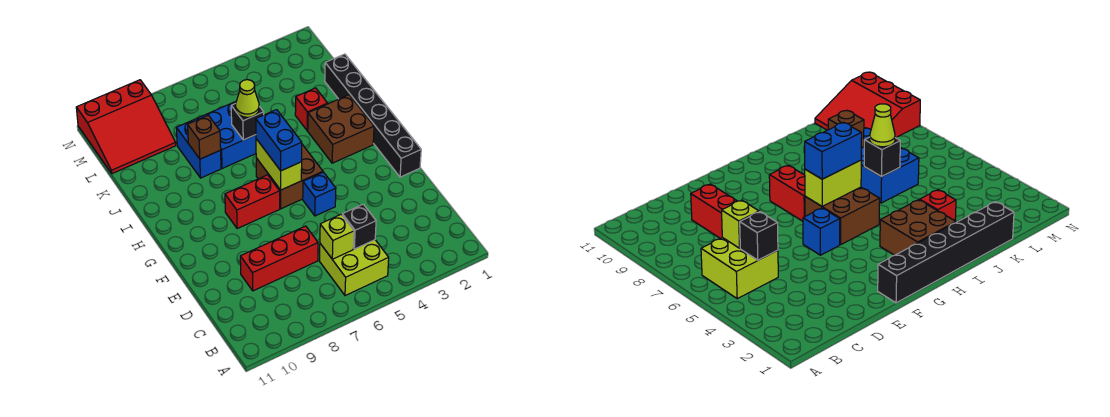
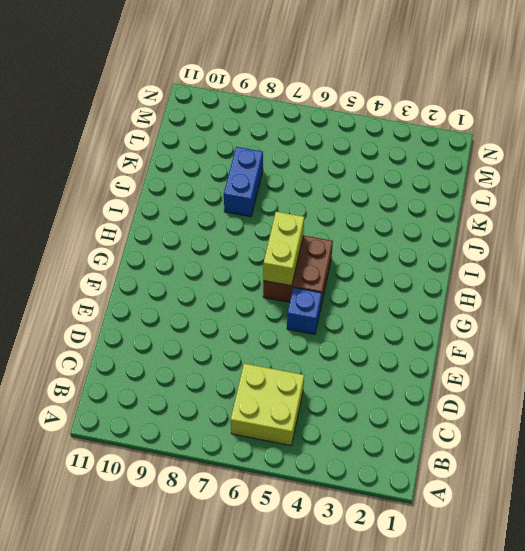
none -> red brick D7:D9 level 1
none -> black brick F1:K1 level 1
none -> red brick G7:G8 level 1

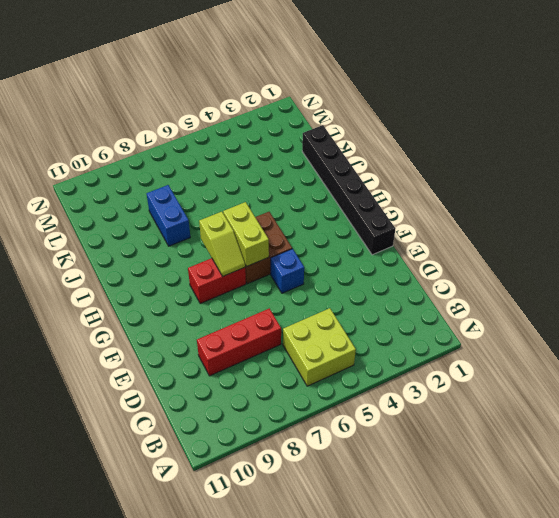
lime slope G7:H7 level 2 top H -> none
none -> brown brick H2:I3 level 1
none -> red brick J3 level 1
none -> blue brick J6:K7 level 1

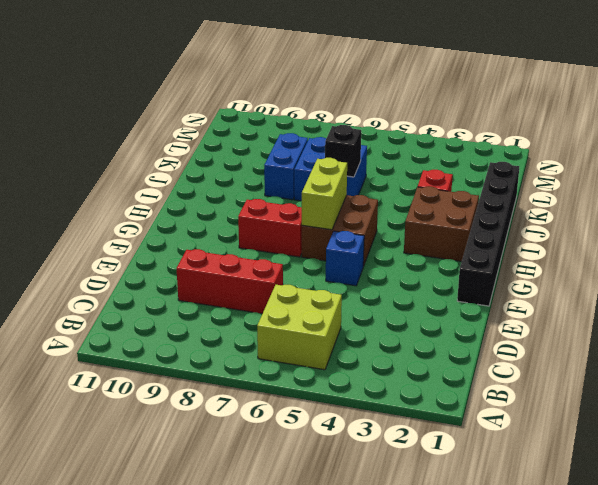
none -> red slope L9:N11 level 1 top N
none -> black brick C5 level 2
none -> lime brick C6 level 2

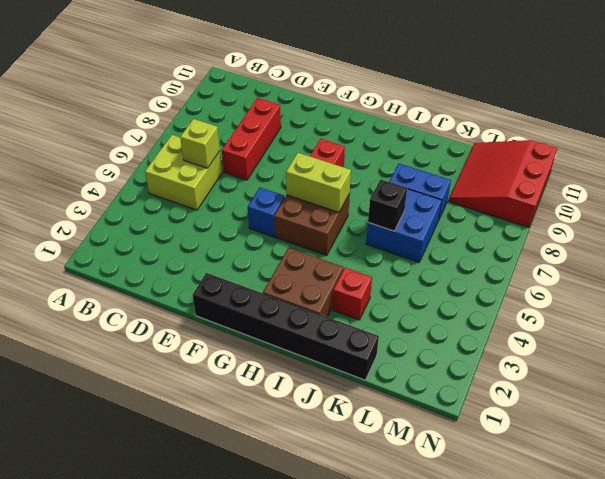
none -> black brick C5 level 2
none -> brown brick J8 level 2
none -> blue brick G6:H6 level 3

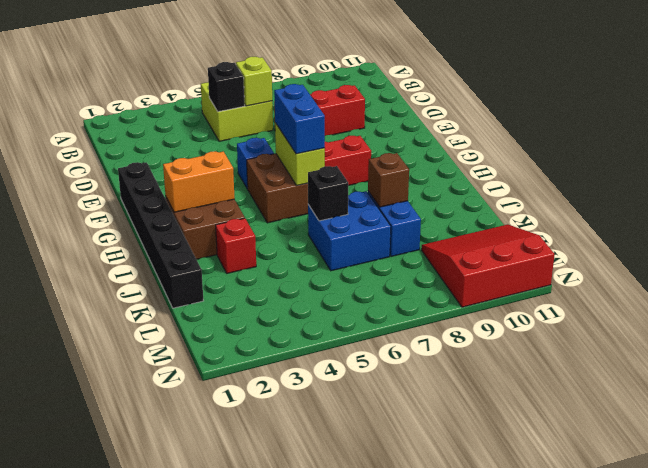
orange brick H2:H3 level 2 -> none
none -> lime cone J6 level 3

